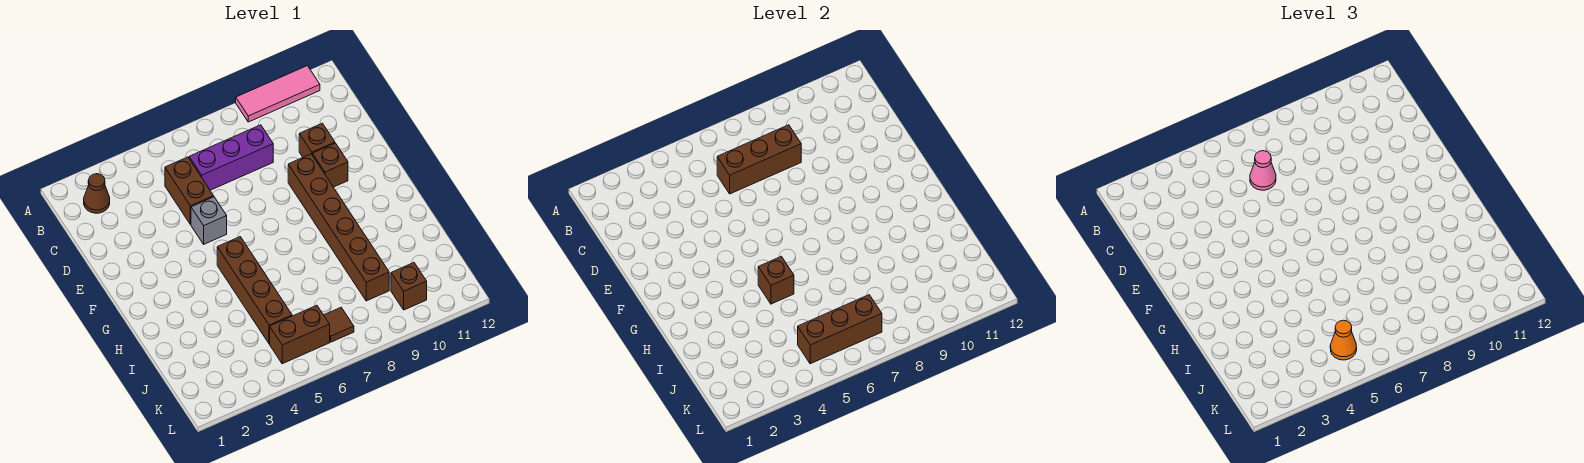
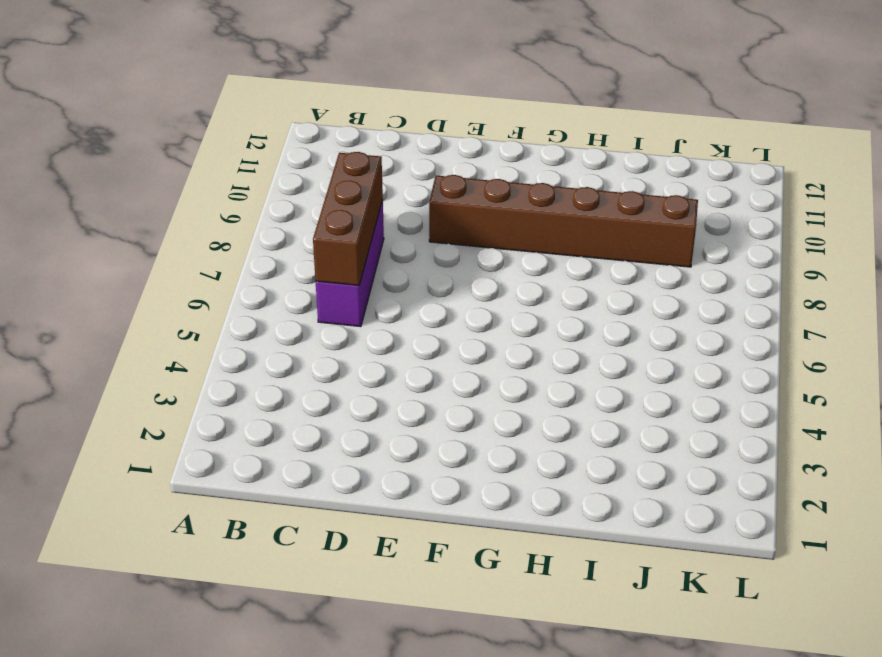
none -> pink tile A9:A11 level 1
none -> brown cone B2 level 1
none -> brown brick C5:D5 level 1

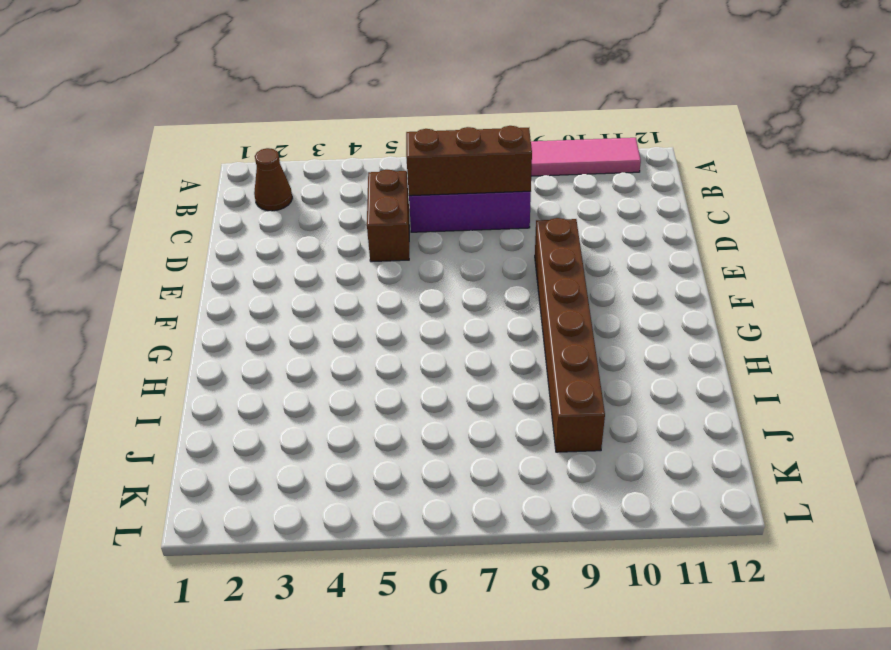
none -> brown brick D10 level 1
none -> grey brick E5 level 1
none -> brown brick E10 level 1

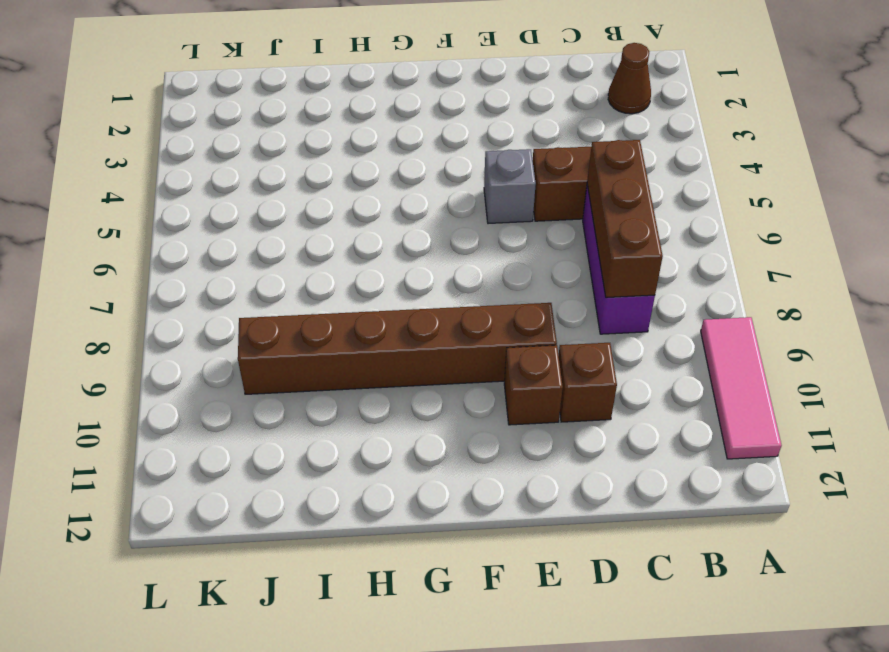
none -> brown brick G5:J5 level 1
none -> brown brick K5:K6 level 1
none -> brown tile K7 level 1

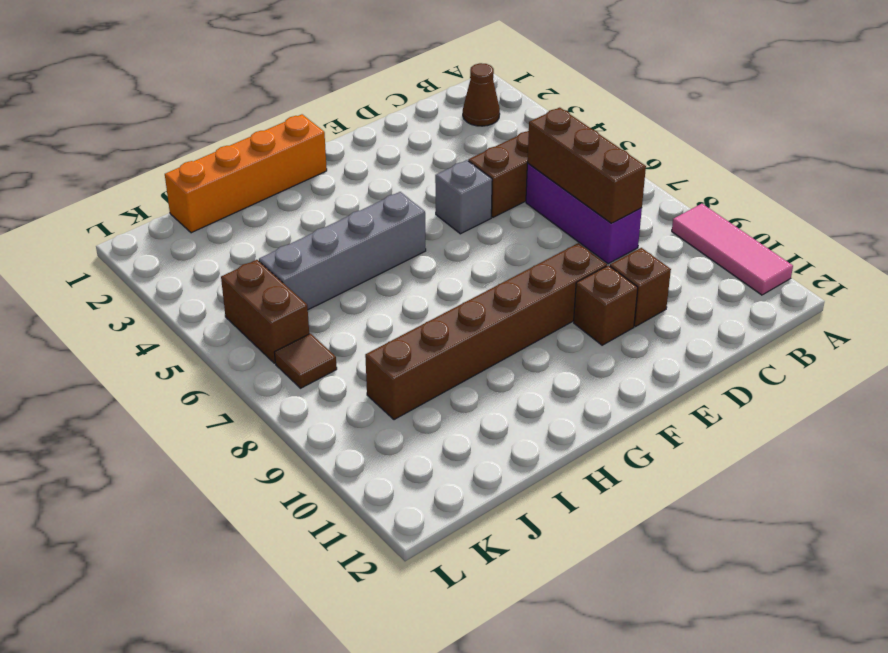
orange brick G1:J1 level 1 -> none
grey brick G5:J5 level 1 -> brown brick G5:J5 level 1
none -> brown brick K10 level 1
none -> brown brick H5 level 2
none -> brown brick K5:K7 level 2

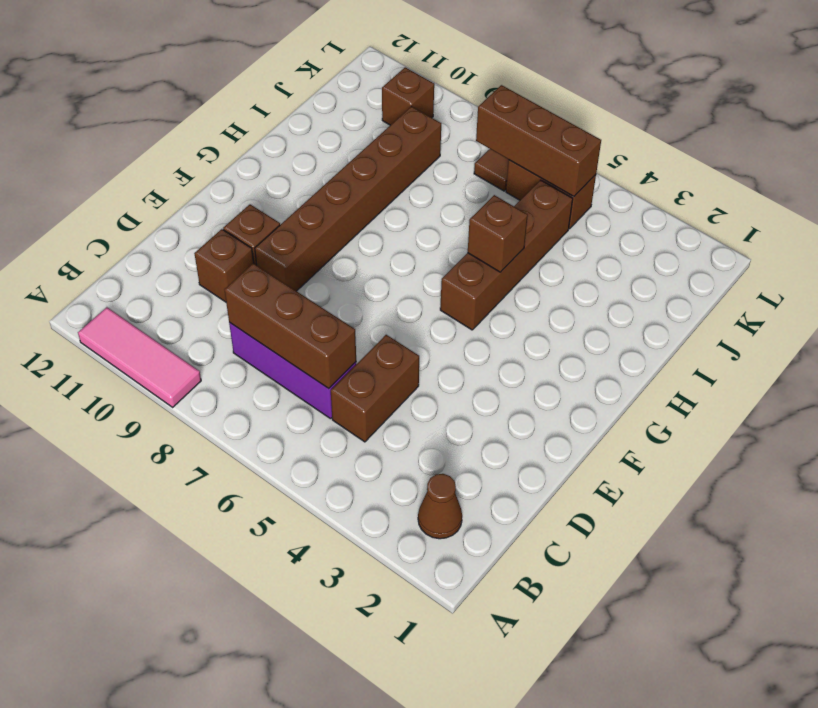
none -> grey brick E5 level 1
none -> pink cone C6 level 3
none -> orange cone K5 level 3

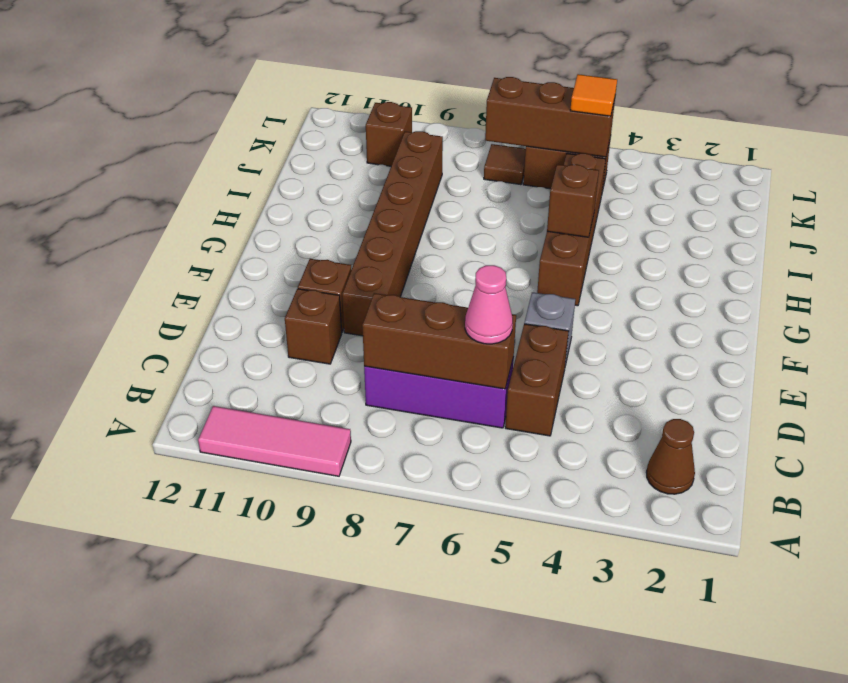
orange tile K5 level 3 -> orange cone K5 level 3

